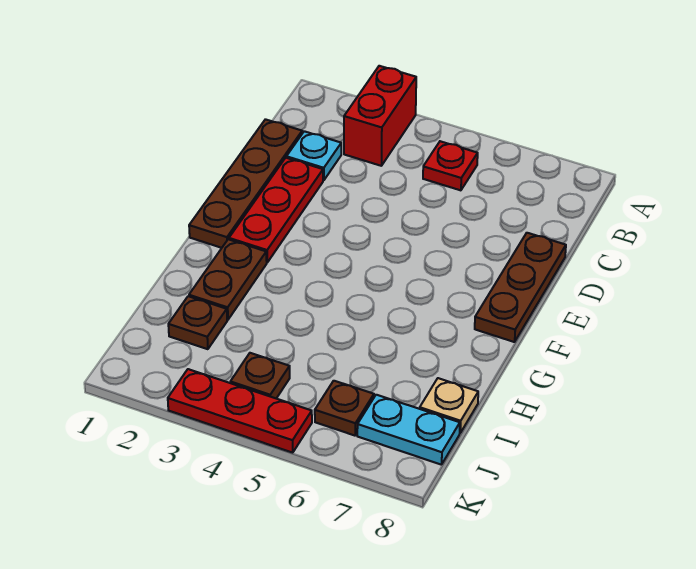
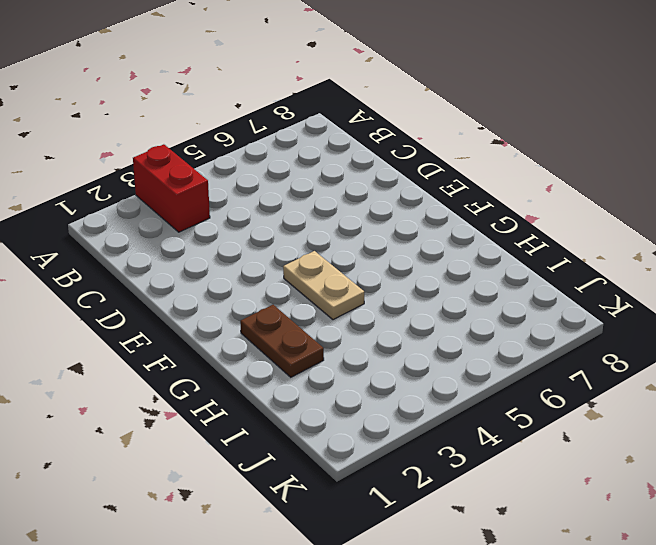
tan plate F4:G4 level 1 -> none
none -> red plate B5 level 1
none -> brown plate C1:F1 level 1
none -> cyan plate C2 level 1

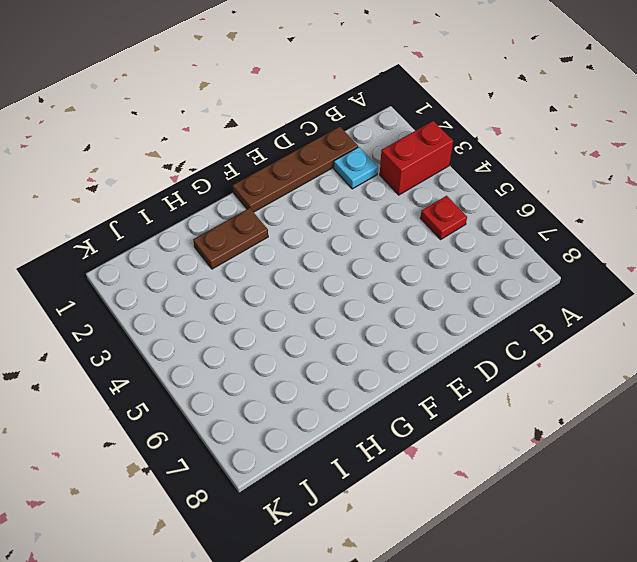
none -> red plate D2:F2 level 1
none -> brown plate D8:F8 level 1
none -> brown plate I2 level 1

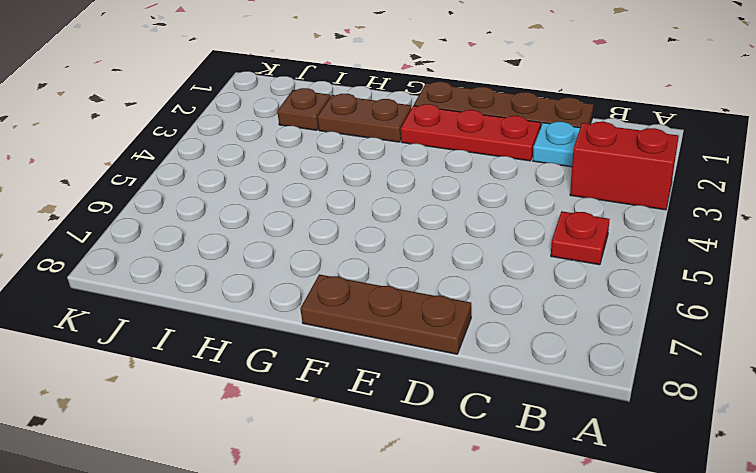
none -> tan plate I8 level 1
none -> brown plate J4 level 1
none -> brown plate J6 level 1

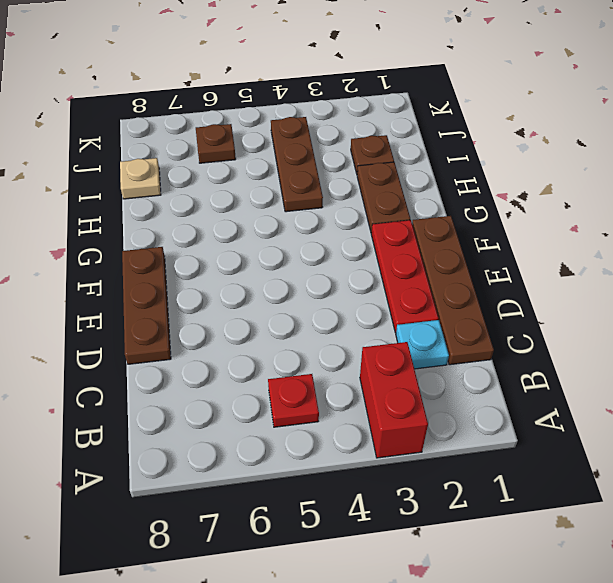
brown plate H4:J4 level 1 -> brown plate J4 level 1
none -> cyan plate J7:J8 level 1
none -> red plate K3:K5 level 1

